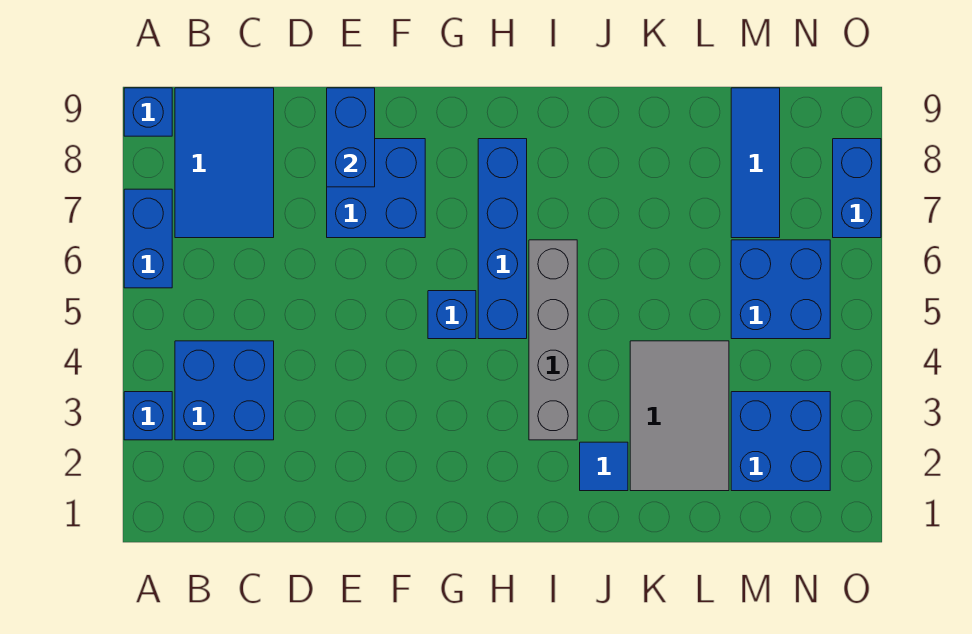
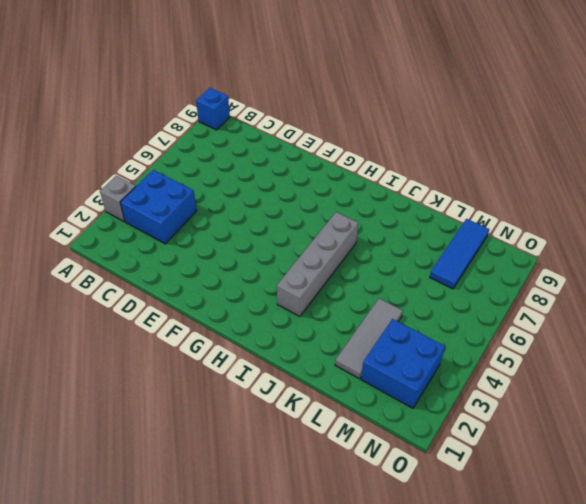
grey brick A3 level 1 -> blue brick A3 level 1
grey tile L2:L4 level 1 -> grey tile K2:L4 level 1
none -> blue brick A6:A7 level 1
none -> blue tile B7:C9 level 1
none -> blue brick E7:F8 level 1

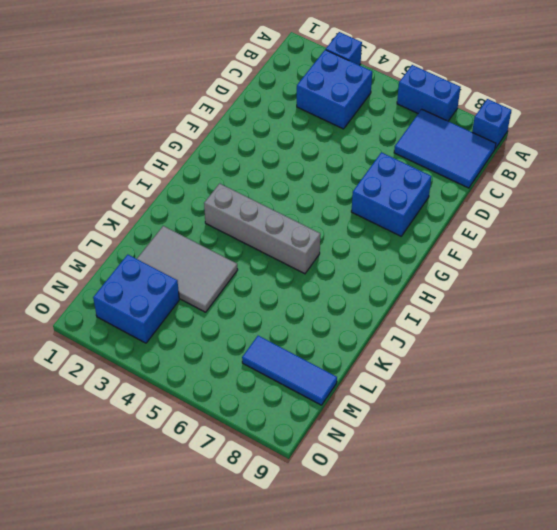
none -> blue brick G5 level 1
none -> blue brick H5:H8 level 1
none -> blue tile J2 level 1

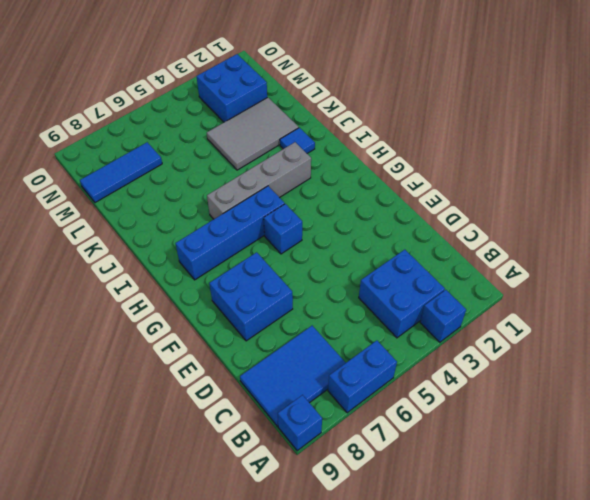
none -> blue brick M5:N6 level 1
none -> blue brick O7:O8 level 1
none -> blue brick E8:E9 level 2

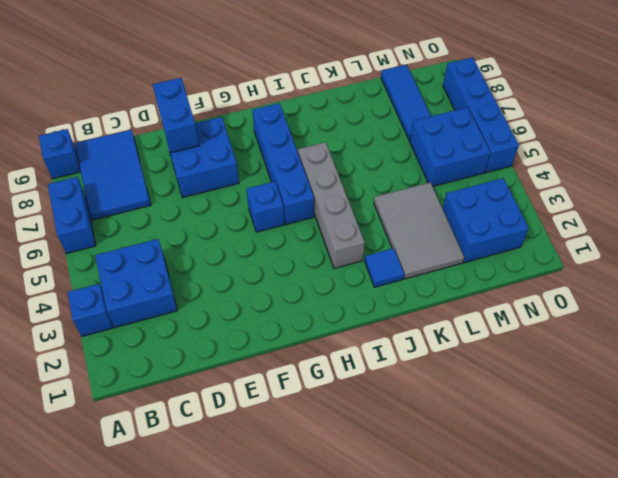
blue brick O5:O8 level 1 -> blue brick O7:O8 level 1

